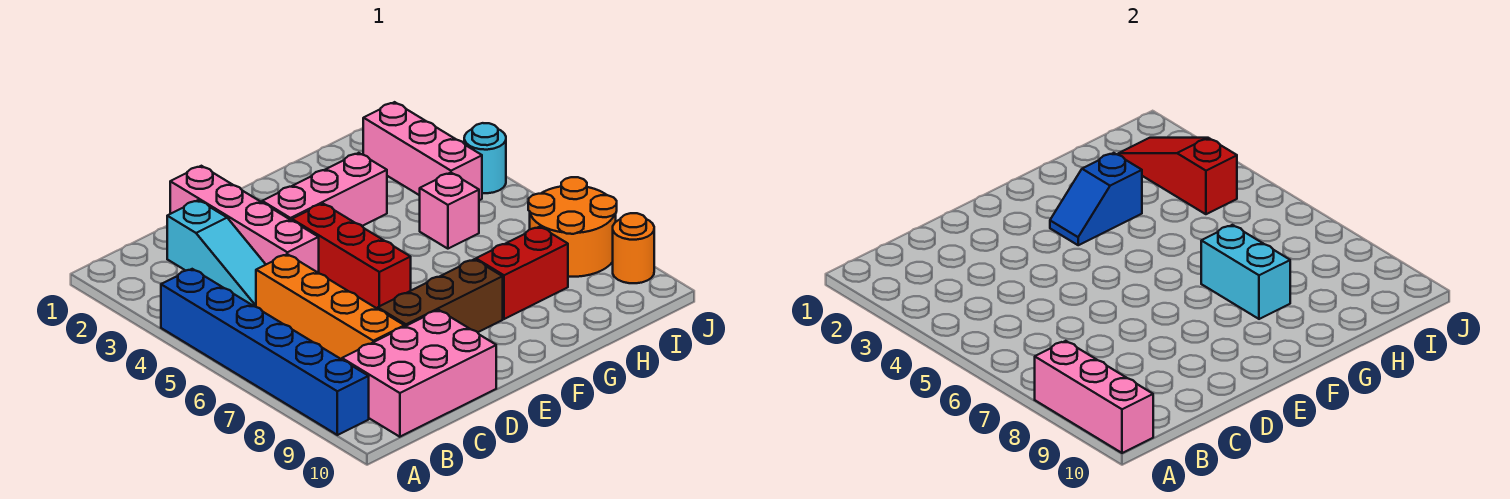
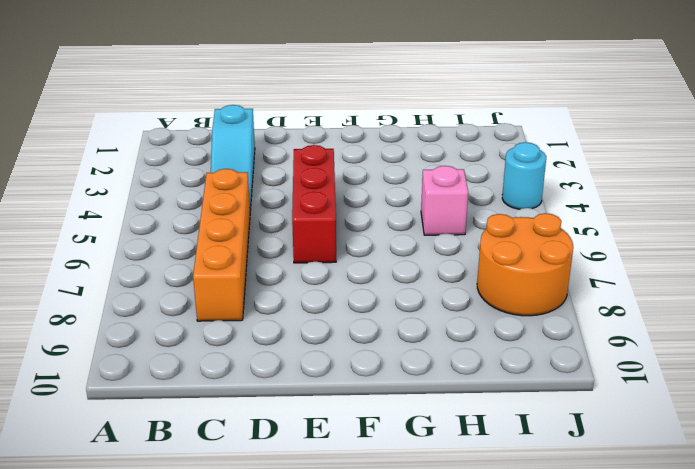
none -> blue brick A4:A9 level 1
none -> pink brick B9:D10 level 1
none -> pink brick D1:D4 level 1

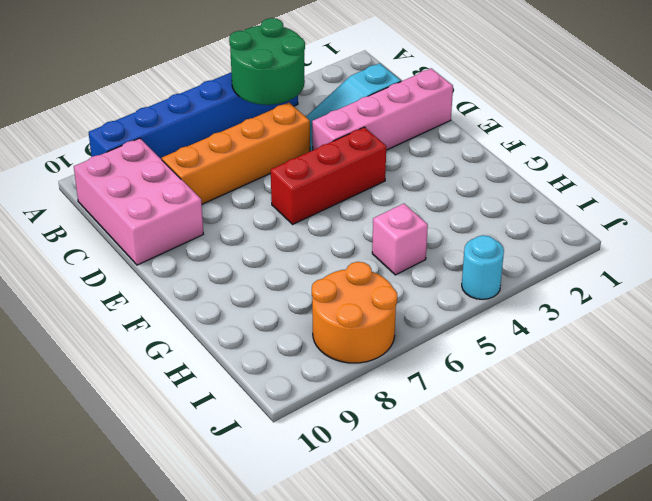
green round brick A4:B5 level 2 -> none
none -> brown brick D8:F8 level 1
none -> pink brick E3:G3 level 1
none -> red brick G8:H8 level 1

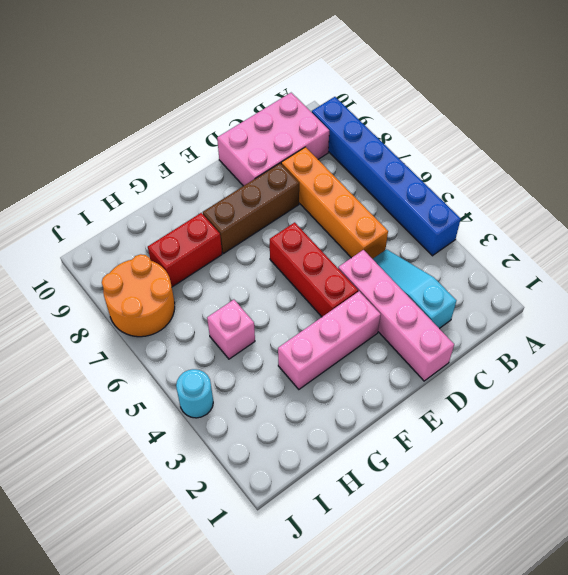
none -> pink brick I2:I4 level 1
none -> orange round brick J9 level 1
none -> pink brick A8:A10 level 2

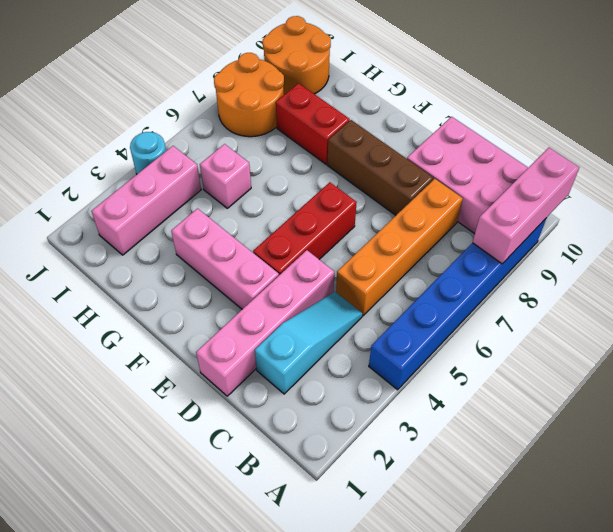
orange round brick I9:J10 level 1 -> orange round brick J9 level 1
none -> blue slope F3:G3 level 2 top G
none -> cyan brick G7:G8 level 2
none -> red slope I2:I4 level 2 top 4

